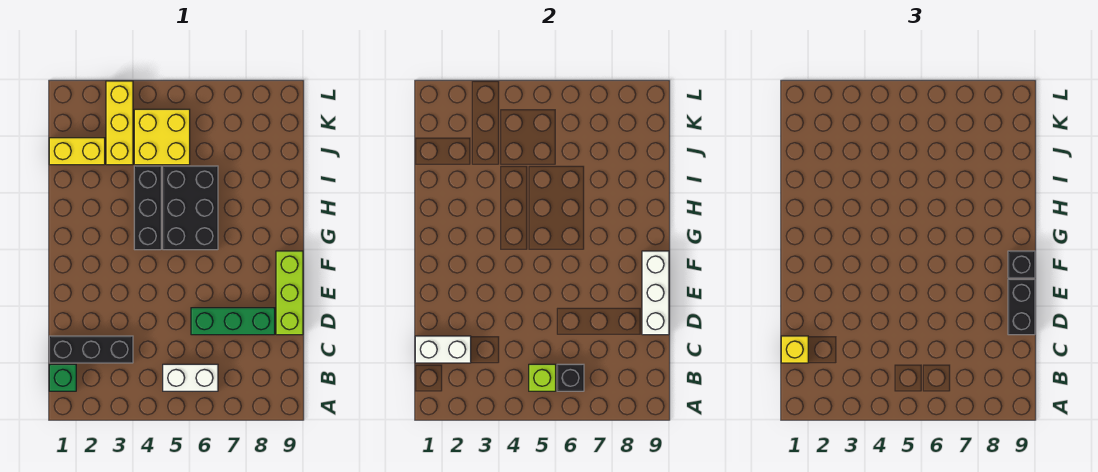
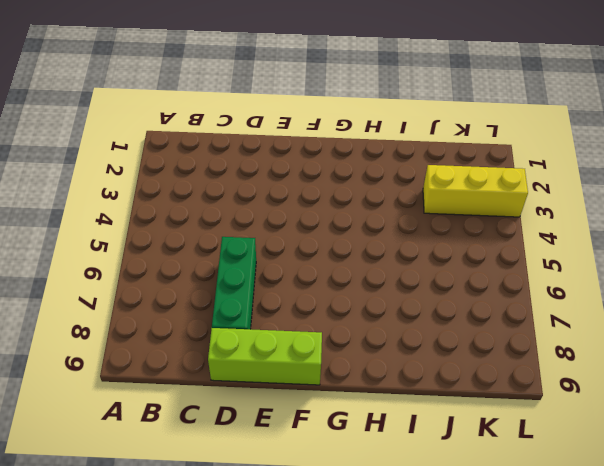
none -> green brick B1 level 1
none -> white brick B5:B6 level 1
none -> black brick C1:C3 level 1

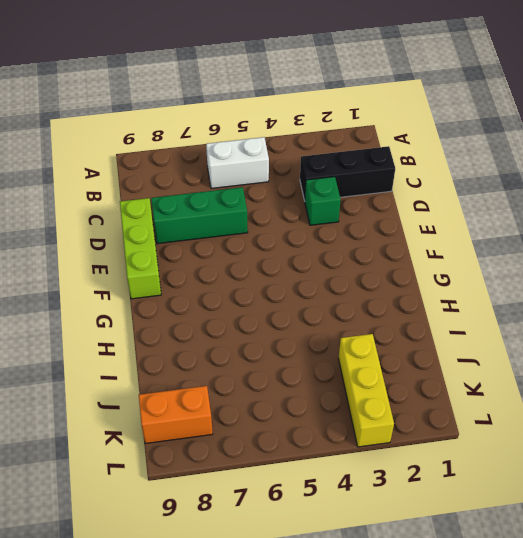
green brick D3 level 1 -> green brick B1 level 1
orange brick K8:K9 level 1 -> none
none -> black brick G4:I4 level 1
none -> black brick G5:I6 level 1
none -> yellow brick J1:J2 level 1

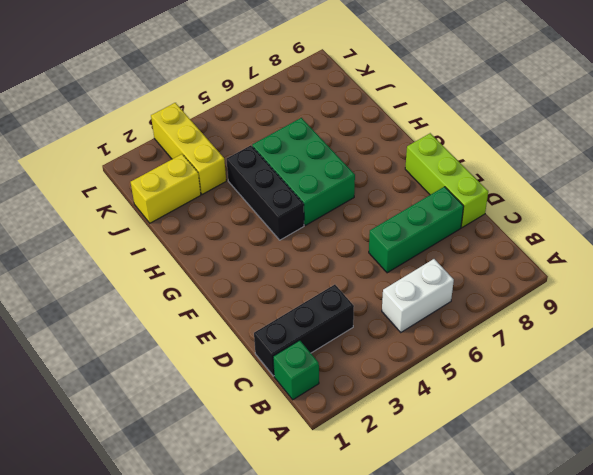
green brick G5:I6 level 1 -> black brick G5:I6 level 1
none -> yellow brick J4:K5 level 1
none -> lime brick B5 level 2
none -> black brick B6 level 2

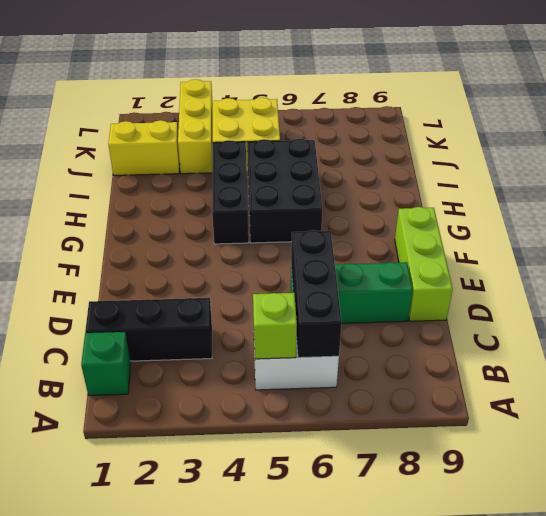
black brick B6:D6 level 2 -> black brick B6 level 2
none -> white brick C1:C2 level 2
none -> white brick D9:F9 level 2
none -> yellow brick C1 level 3

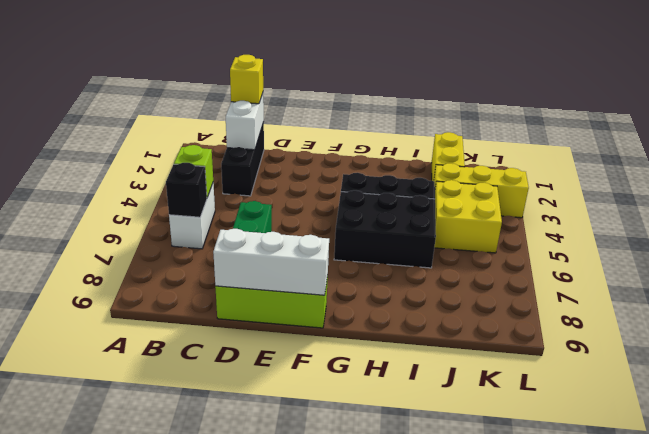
none -> green brick B1 level 1
none -> black brick D9:E9 level 3
none -> black brick F9 level 3

